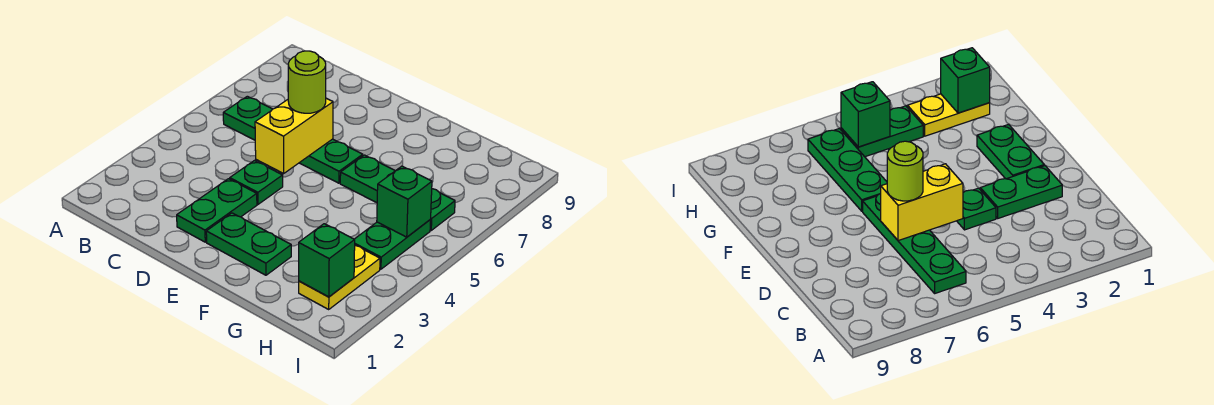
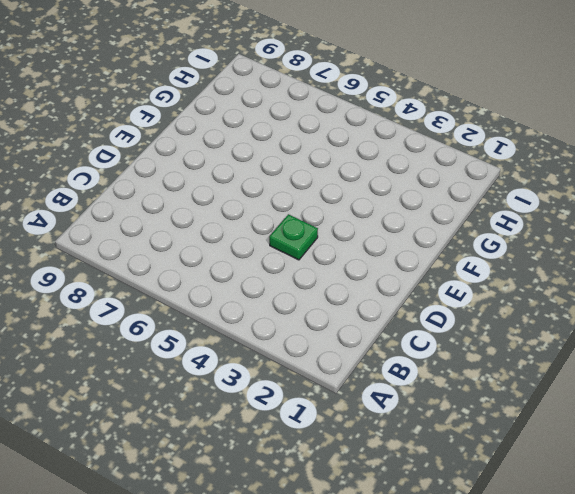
none -> green plate B6:E6 level 1
none -> green plate D2:D3 level 1

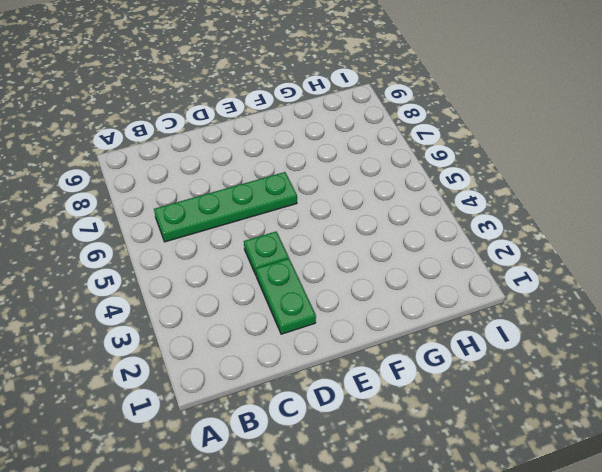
none -> green plate E2:F2 level 1
none -> green plate F6:H6 level 1

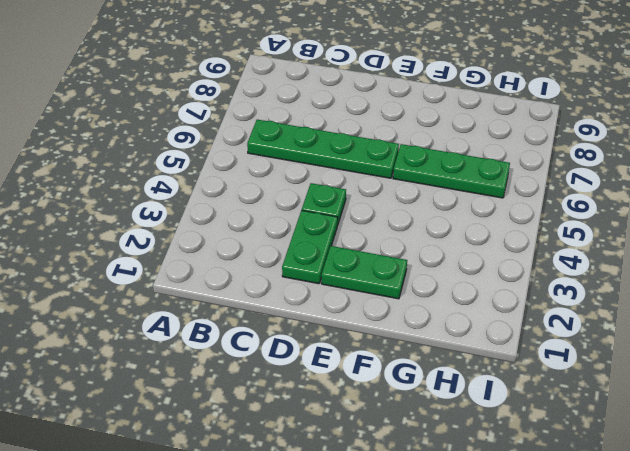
none -> yellow plate H2:H3 level 1
none -> green plate H4:H5 level 1

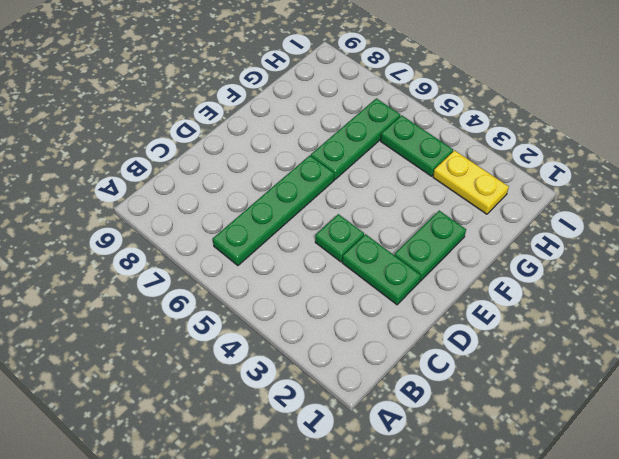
none -> yellow brick D5:D6 level 2
none -> green brick H2 level 2

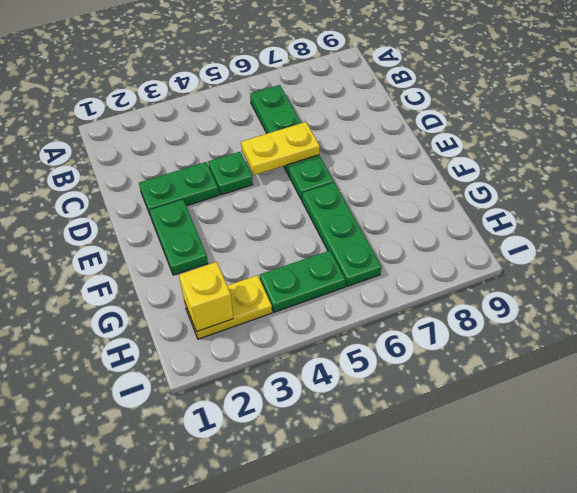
yellow plate D5:D6 level 2 -> yellow brick D5:D6 level 2
yellow brick H2 level 2 -> green brick H2 level 2
none -> green brick H5 level 2
none -> lime round brick D6 level 3

